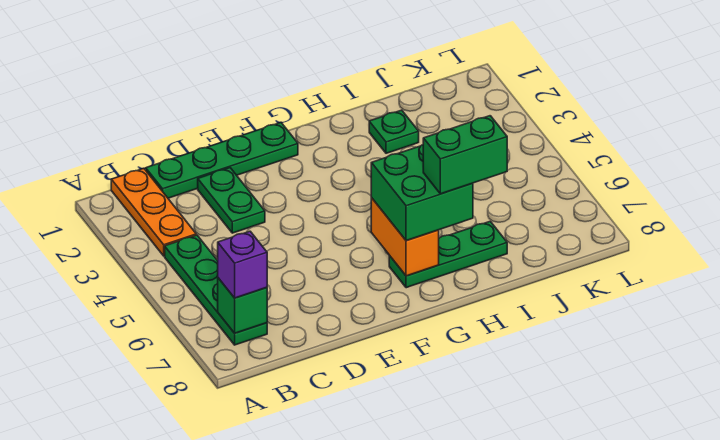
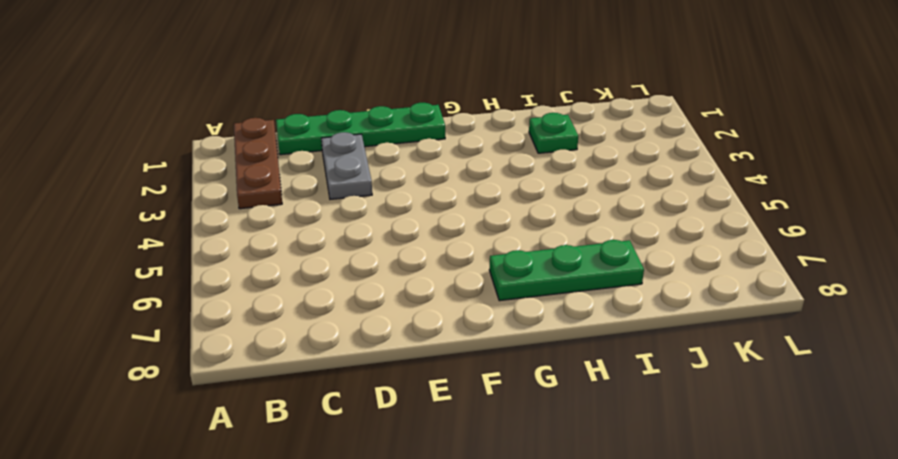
brown plate B1:B3 level 1 -> orange plate B1:B3 level 1
grey plate D2:D3 level 1 -> green plate D2:D3 level 1
none -> green plate B4:B7 level 1
none -> green brick B7 level 2

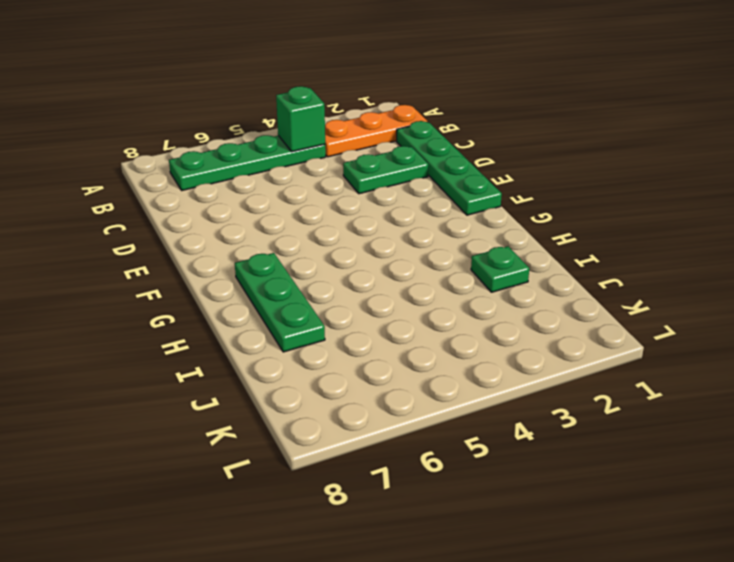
green brick B4 level 2 -> green brick B7 level 2
none -> orange brick G6:G7 level 2
none -> purple brick B7 level 3

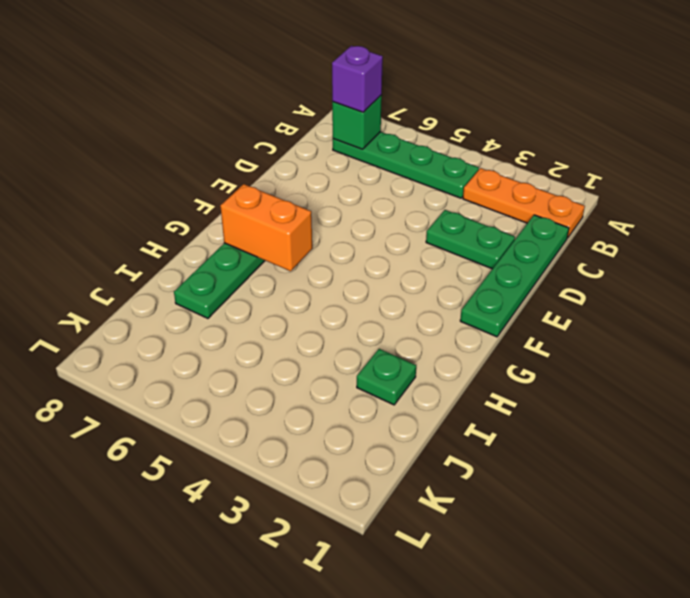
none -> green brick G6:H7 level 3
none -> green brick H7:I7 level 4

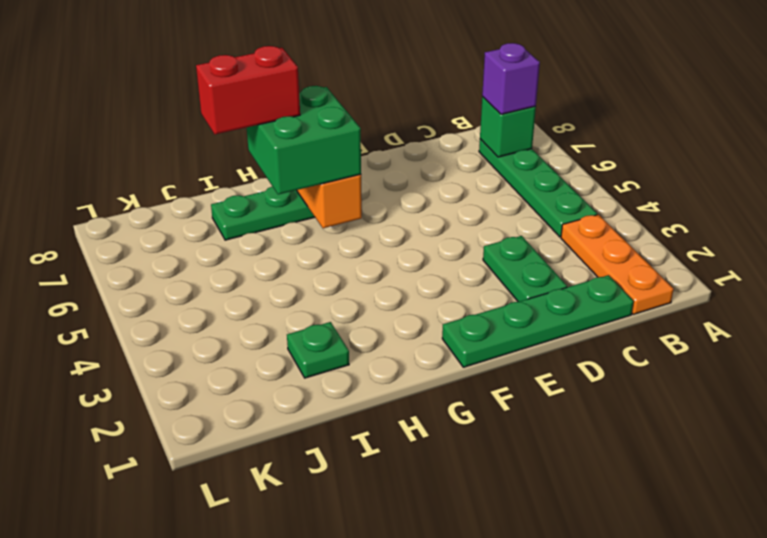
red brick H7:I7 level 4 -> green brick H7:I7 level 4

